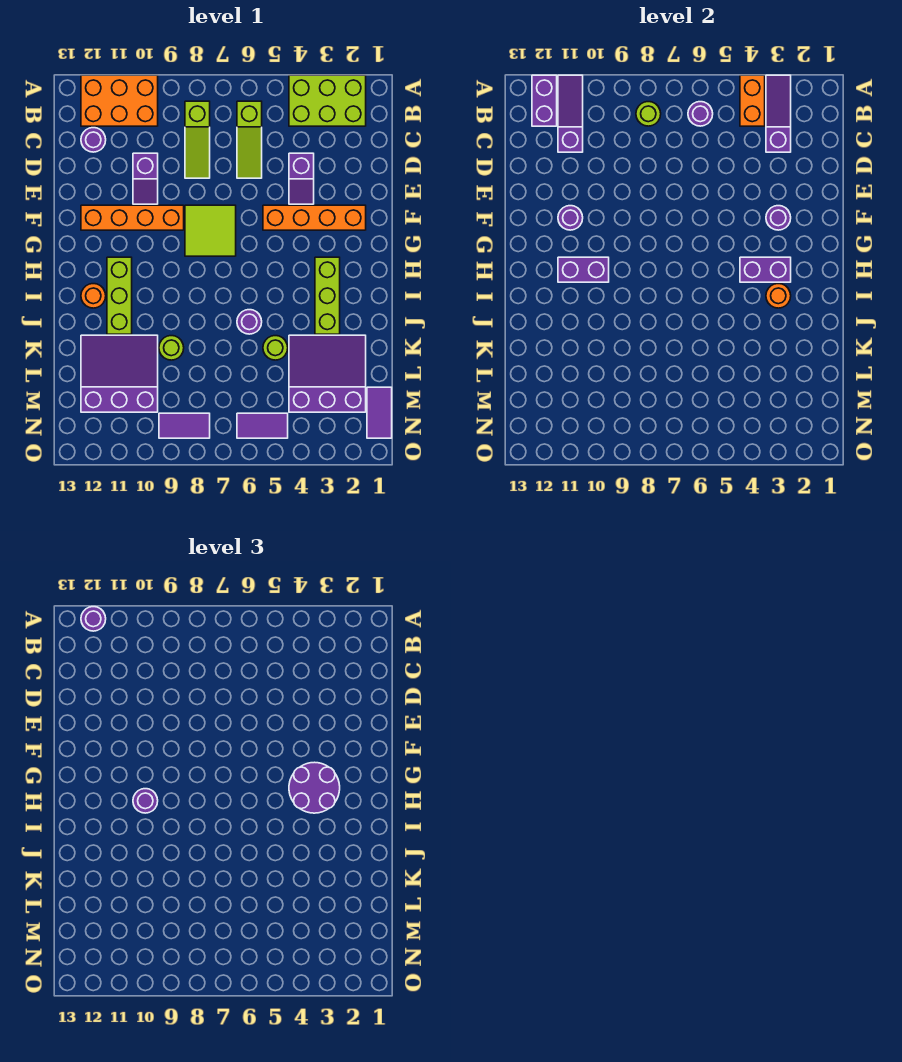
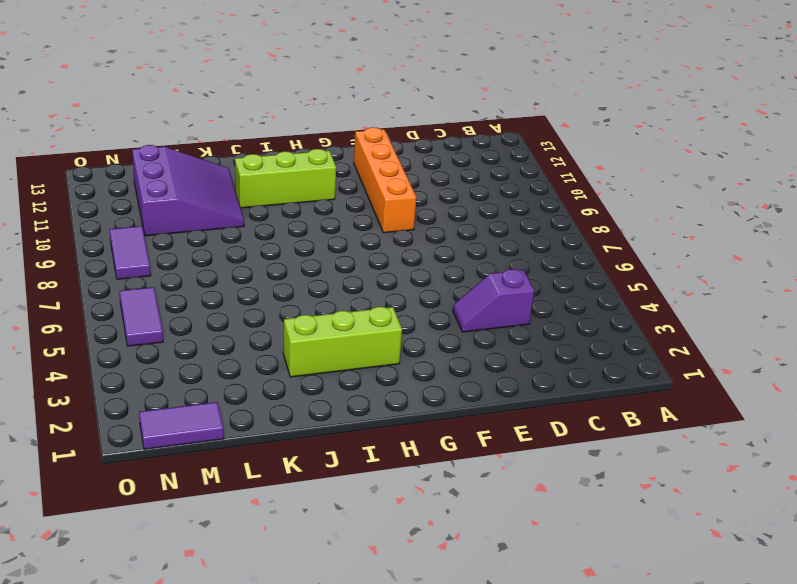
none -> lime brick A2:B4 level 1
none -> orange brick A10:B12 level 1
none -> lime slope B6:D6 level 1 top B
none -> lime slope B8:D8 level 1 top B

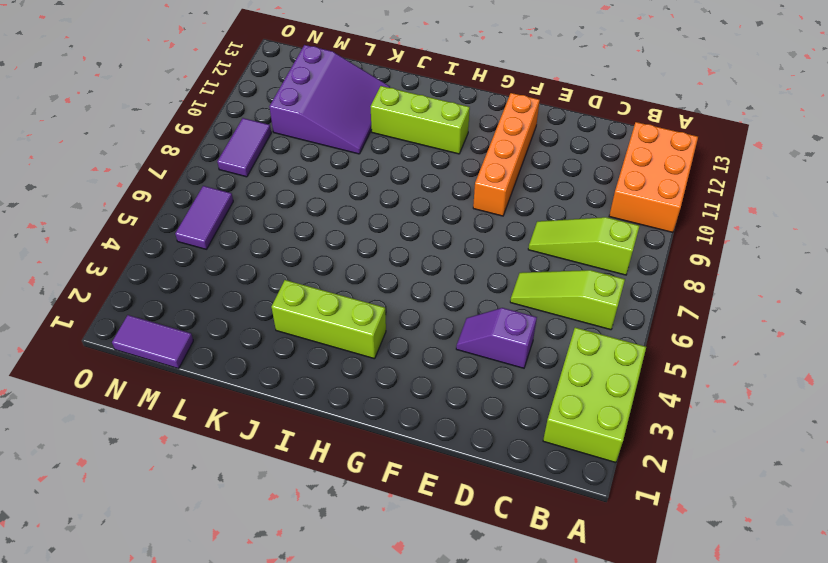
none -> purple round brick C12 level 1
none -> purple slope D10:E10 level 1 top D
none -> orange brick F2:F5 level 1
none -> lime tile F7:G8 level 1

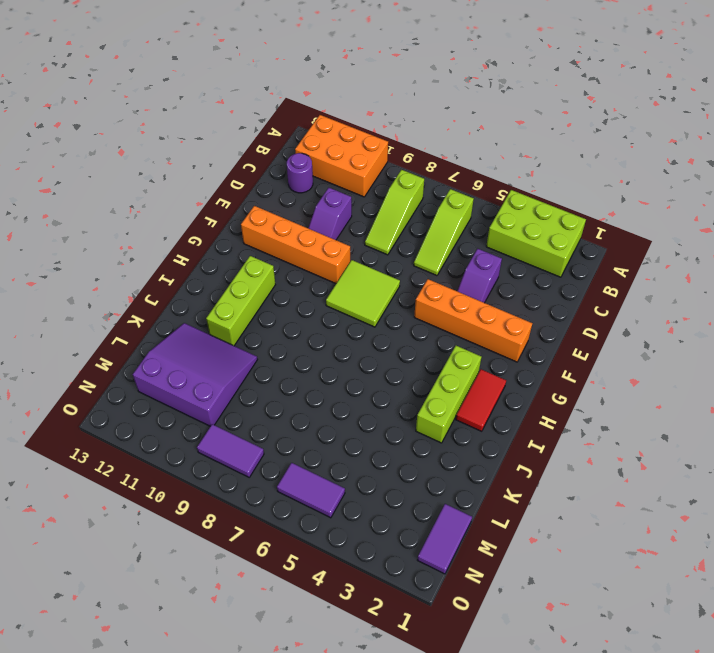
red tile H2:I2 level 1 -> none
none -> orange round brick I12 level 1
none -> purple round brick J6 level 1
none -> purple slope K2:M4 level 1 top M
none -> lime round brick K5 level 1

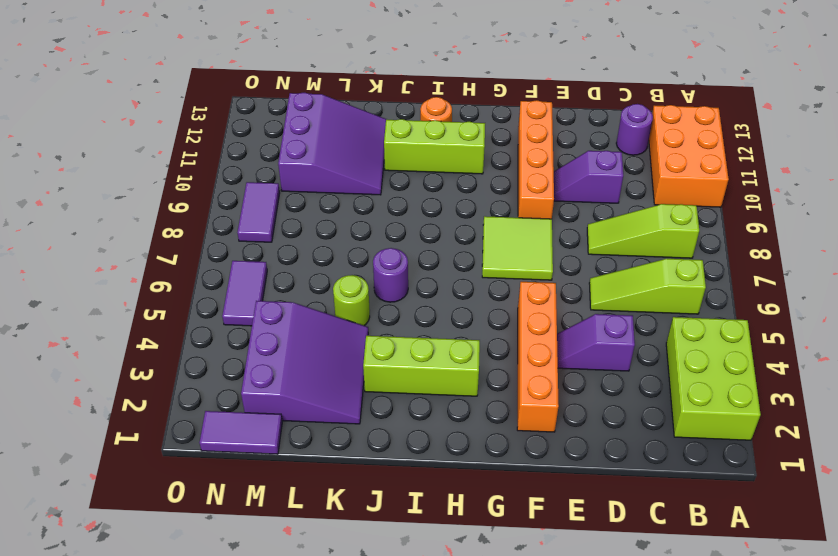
none -> lime round brick K9 level 1
none -> purple slope A3:C3 level 2 top C
none -> orange brick A4:B4 level 2
none -> purple slope A11:C11 level 2 top C

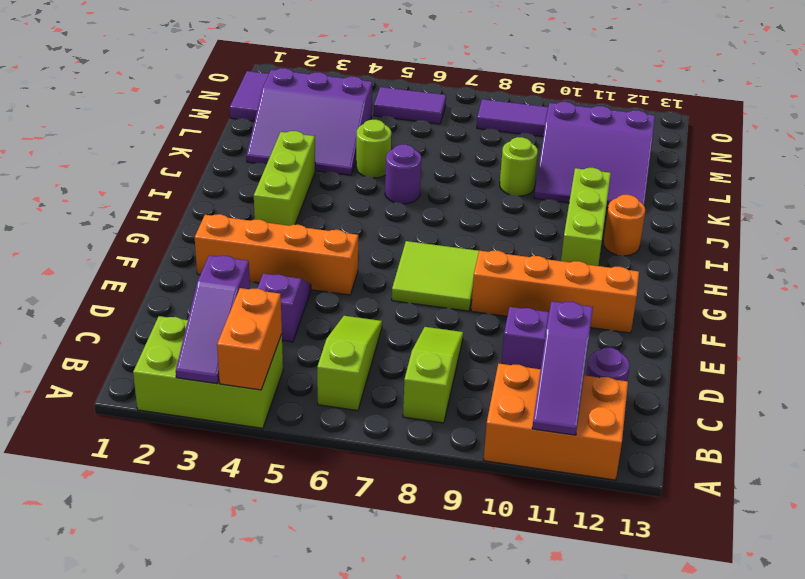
none -> purple brick A12:B12 level 2
none -> purple round brick B6 level 2
none -> lime round brick B8 level 2
none -> purple round brick F3 level 2

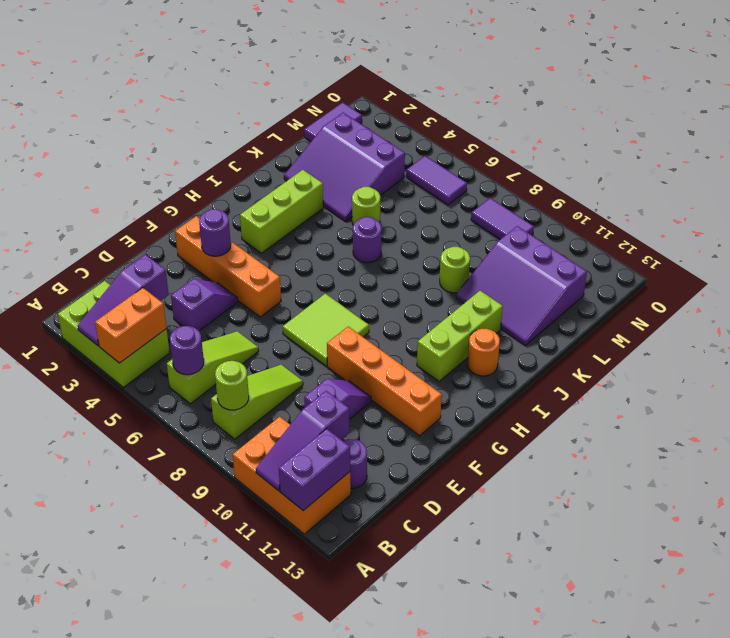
none -> purple round brick F11 level 2
none -> purple brick H3:H4 level 2
none -> purple brick H10:H11 level 2
none -> orange round brick I3 level 2

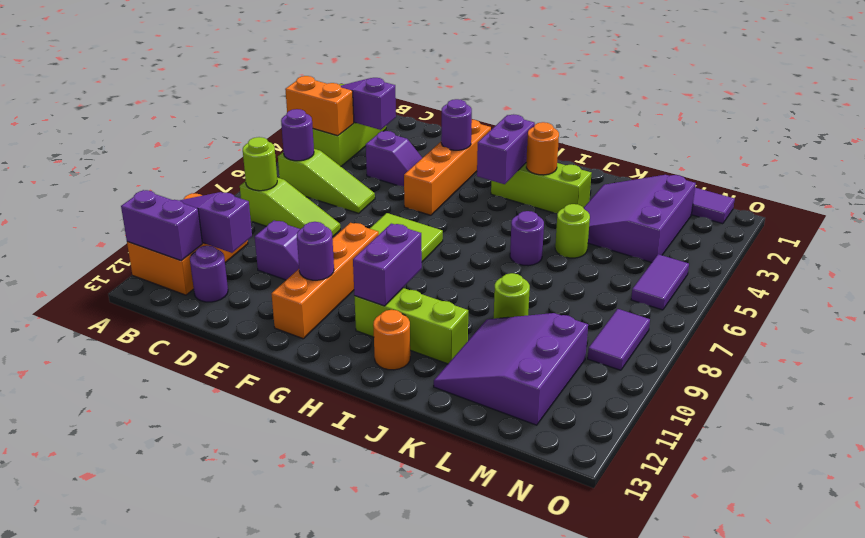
none -> purple round brick A12 level 3
none -> purple round brick G3:H4 level 3
none -> purple round brick H10 level 3

